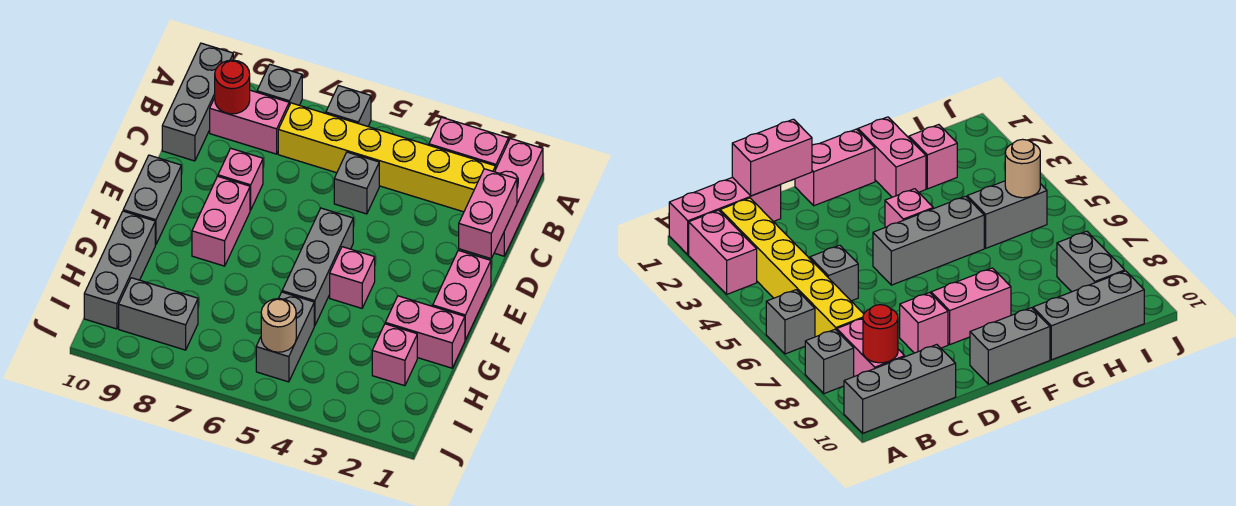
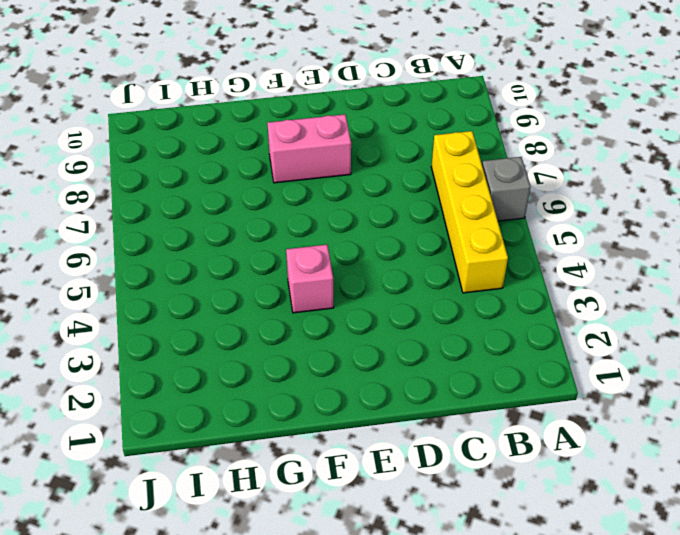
yellow brick B4:B7 level 1 -> yellow brick B2:B7 level 1
none -> pink brick A1:C1 level 1
none -> pink brick A2:A3 level 1
none -> grey brick A8 level 1

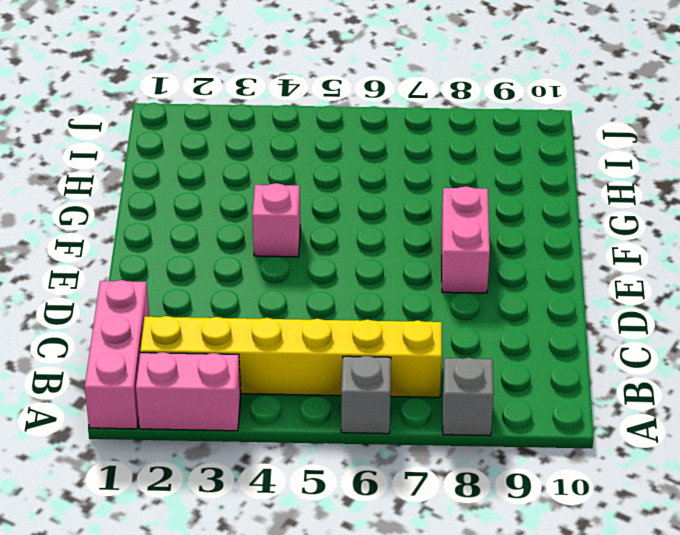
none -> grey brick A10:C10 level 1
none -> pink brick B8:B9 level 1
none -> grey brick C5 level 1

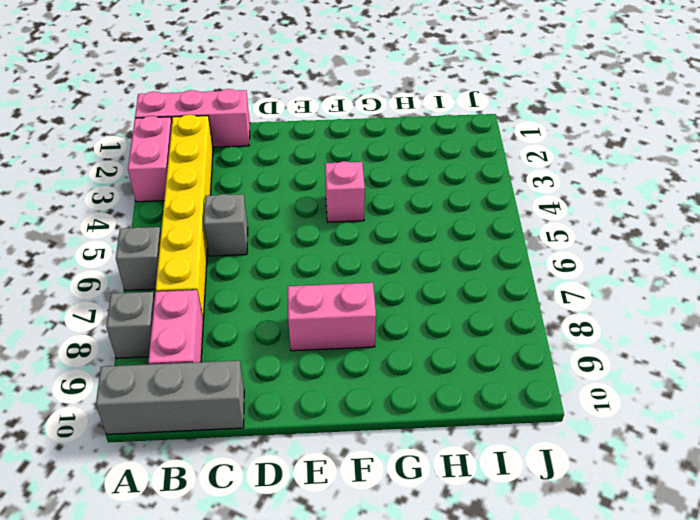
none -> pink brick D8 level 1
none -> pink brick E1:F1 level 1
none -> grey brick E5:G5 level 1

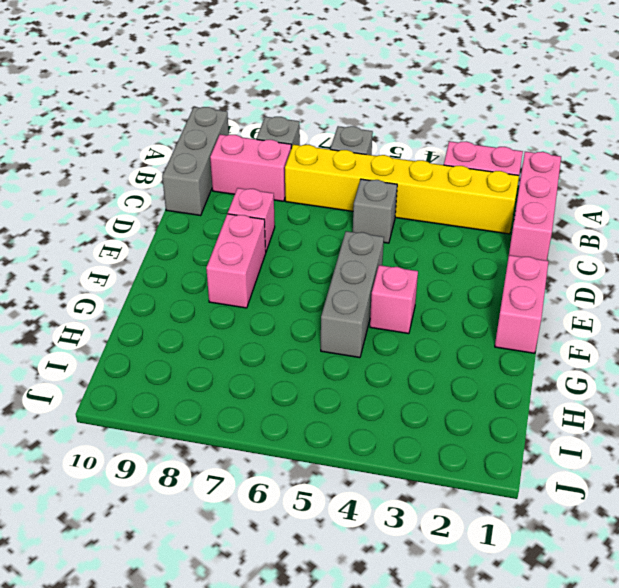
none -> grey brick E10:F10 level 1
none -> pink brick G1:G2 level 1
none -> grey brick G10:I10 level 1

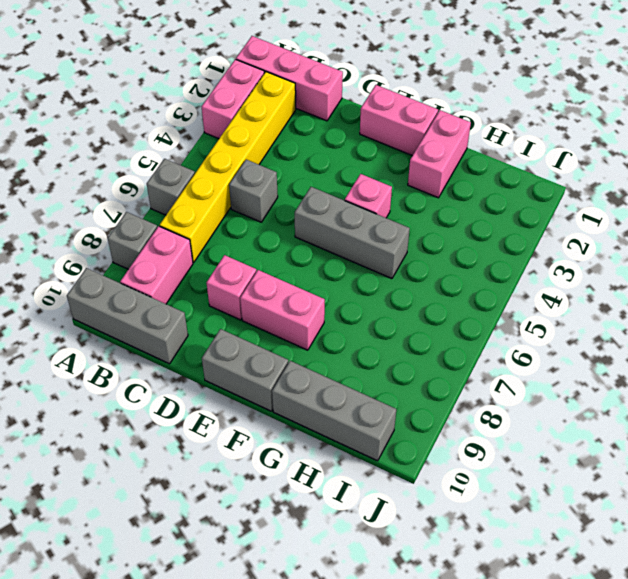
none -> pink brick H2 level 1
none -> grey brick H5:I5 level 1
none -> grey brick I8:I9 level 1

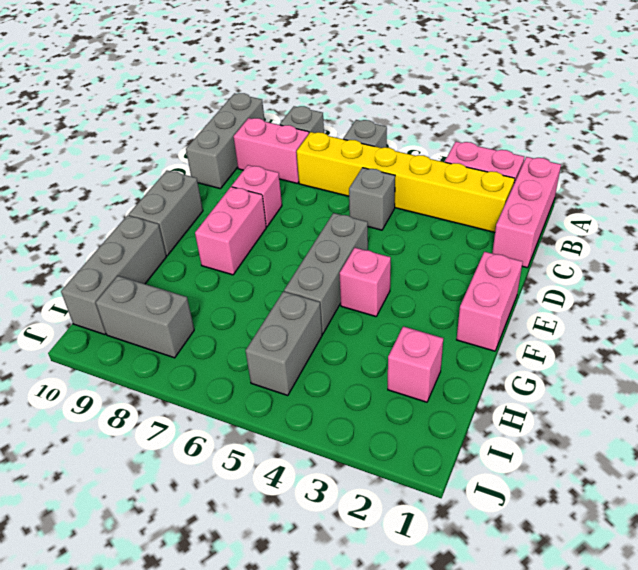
none -> pink brick G1:G2 level 1
none -> red round brick B9 level 2
none -> pink brick C1:D1 level 2

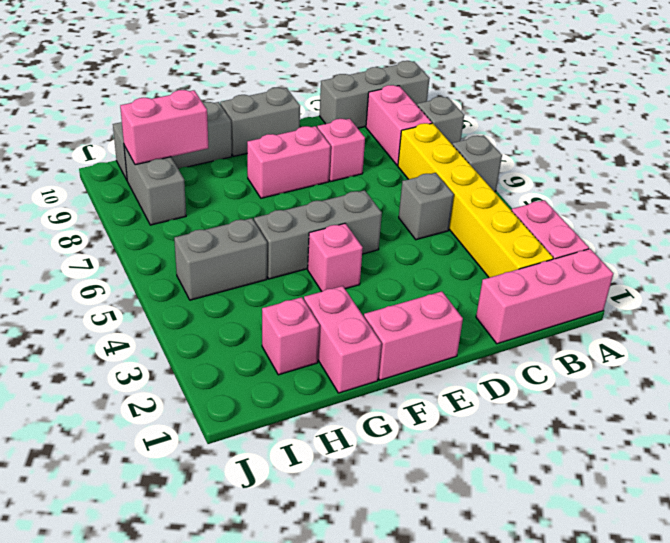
pink brick H9:I9 level 2 -> pink brick C1:D1 level 2
none -> red round brick B9 level 2
none -> tan round brick I5 level 2

